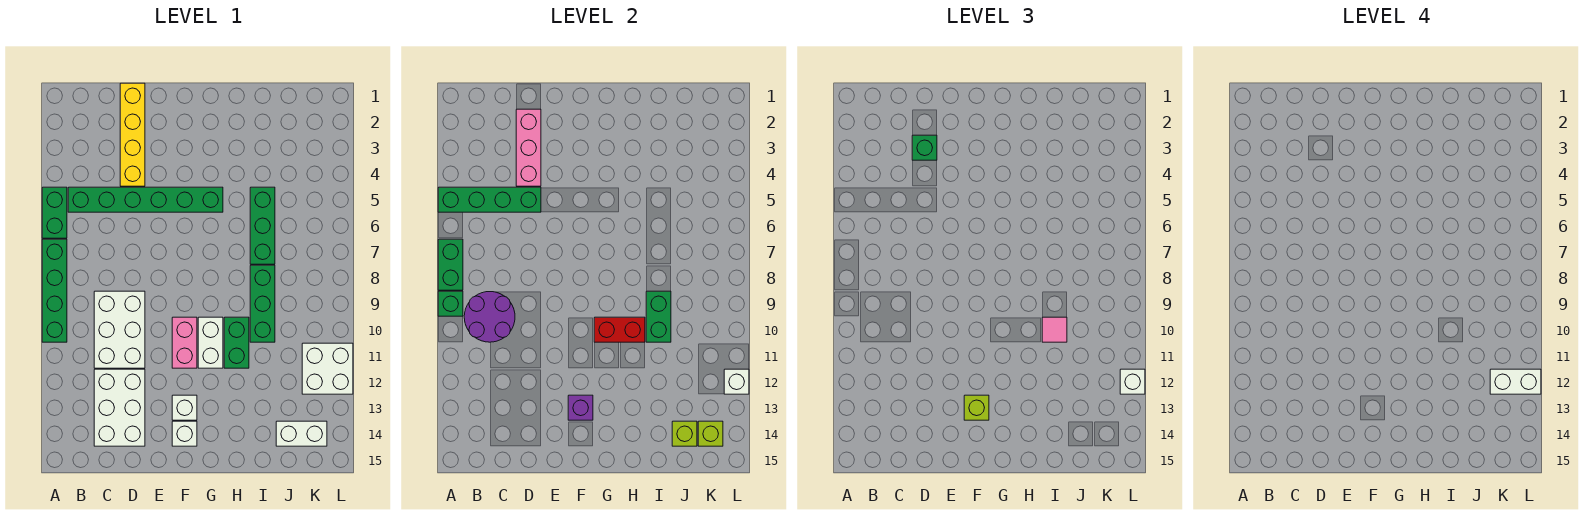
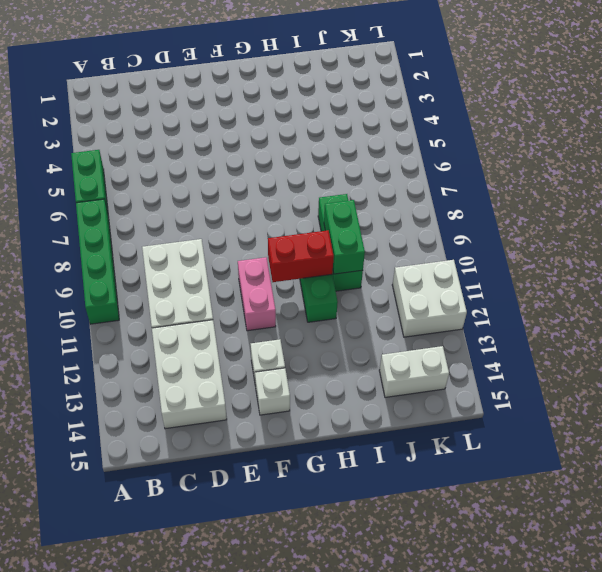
none -> green brick B5:G5 level 1
none -> yellow brick D1:D4 level 1
none -> white brick G10:G11 level 1
none -> green brick I5:I7 level 1

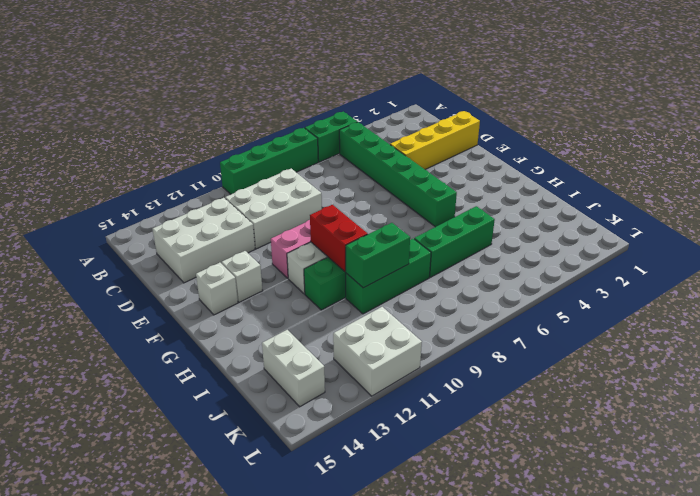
none -> green brick A5:D5 level 2
none -> green brick A7:A8 level 2
none -> green brick A9 level 2
none -> purple round brick B9:C10 level 2

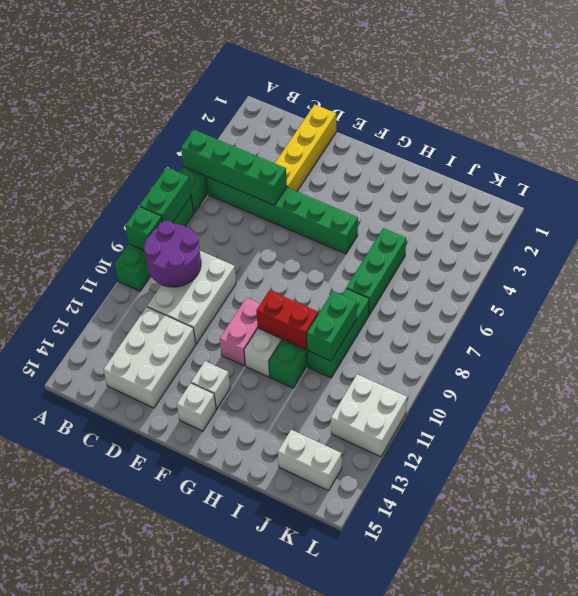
none -> pink brick D2:D4 level 2
none -> purple brick F13 level 2
none -> lime brick J14 level 2
none -> lime brick K14 level 2

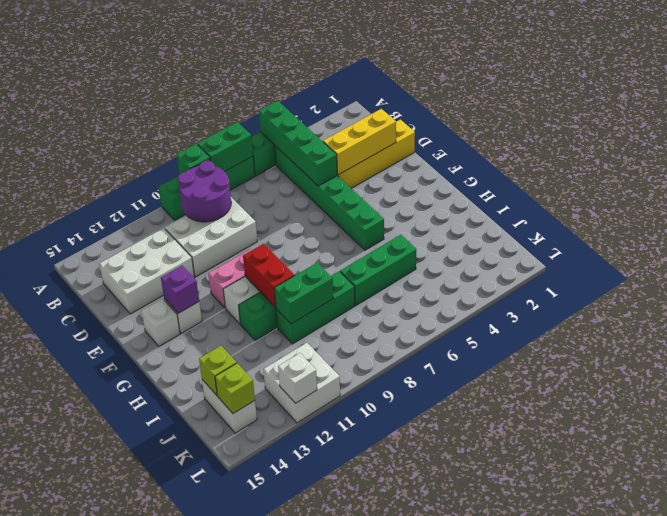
yellow brick D2:D4 level 2 -> pink brick D2:D4 level 2
none -> green brick D3 level 3
none -> lime brick F13 level 3
none -> pink tile I10 level 3
none -> white brick L12 level 3

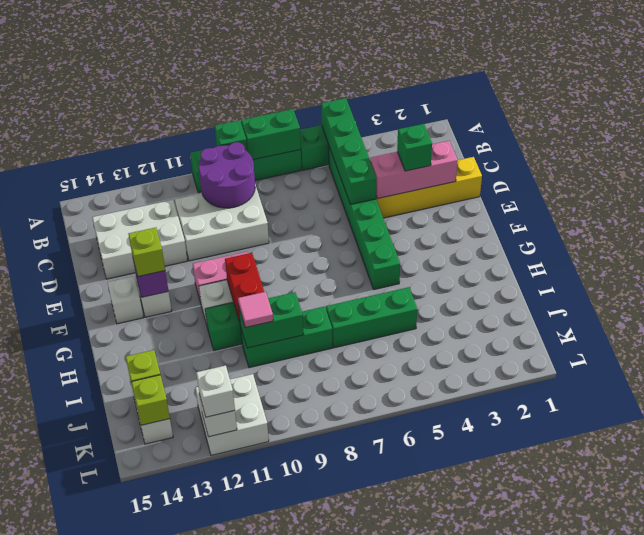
none -> white brick K12:L12 level 4

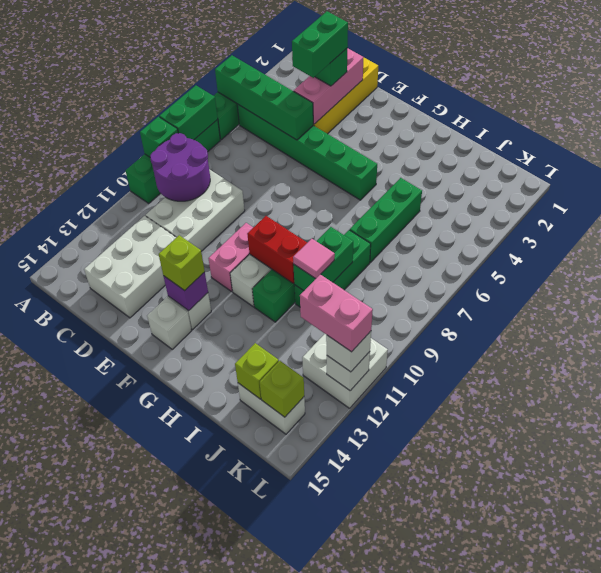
green brick D3:D4 level 4 -> none
pink brick K12:L12 level 4 -> white brick K12:L12 level 4

